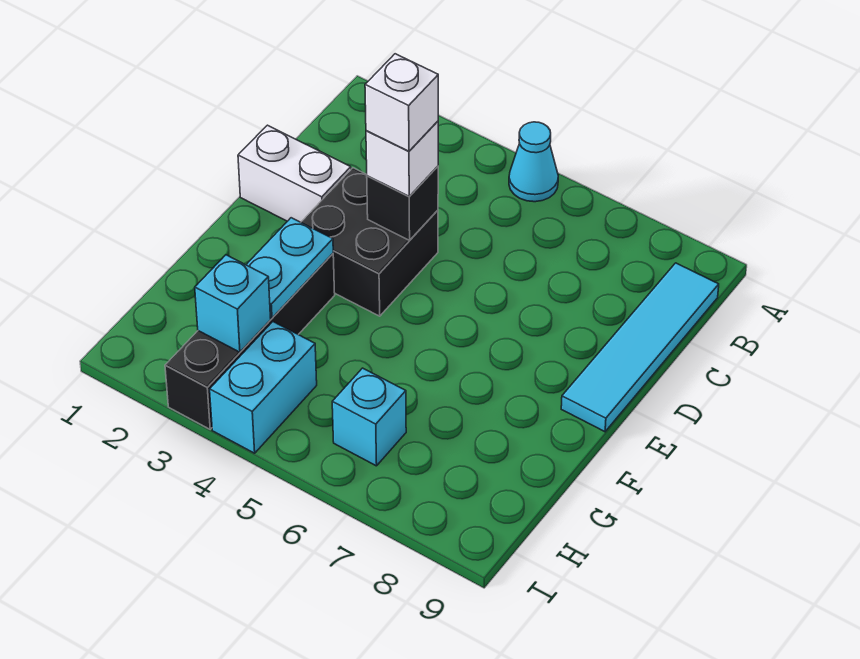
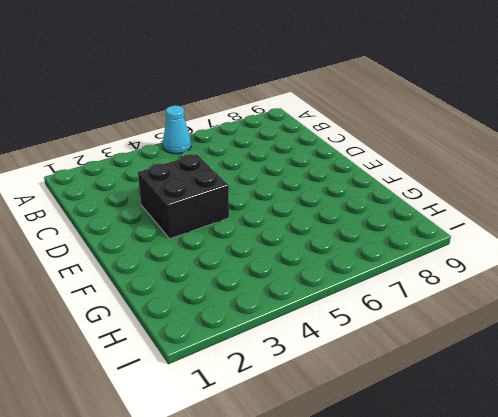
none -> cyan tile B9:E9 level 1
none -> white brick D1:D2 level 1
none -> black brick F3:I3 level 1

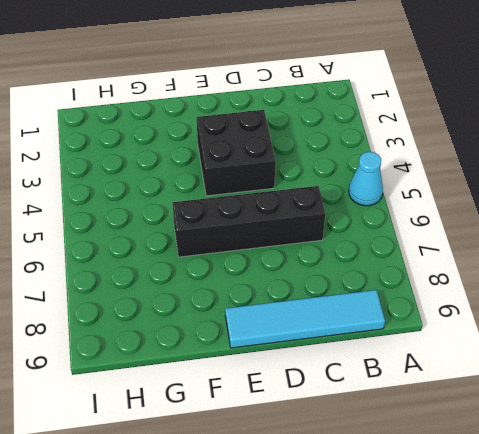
black brick C6:F6 level 1 -> black brick F3:I3 level 1
none -> white brick D1:D2 level 1
none -> cyan brick H4:I4 level 1
none -> cyan brick H6 level 1

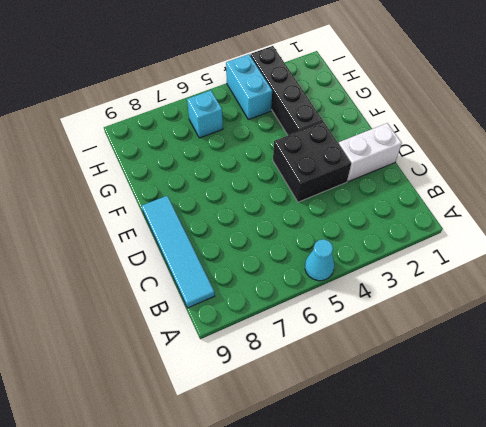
none -> black brick D4 level 2
none -> cyan plate F3:G3 level 2
none -> cyan brick H3 level 2

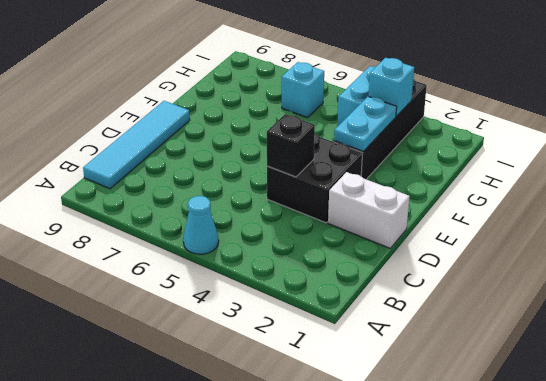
none -> white brick D4 level 3
none -> white brick D4 level 4

